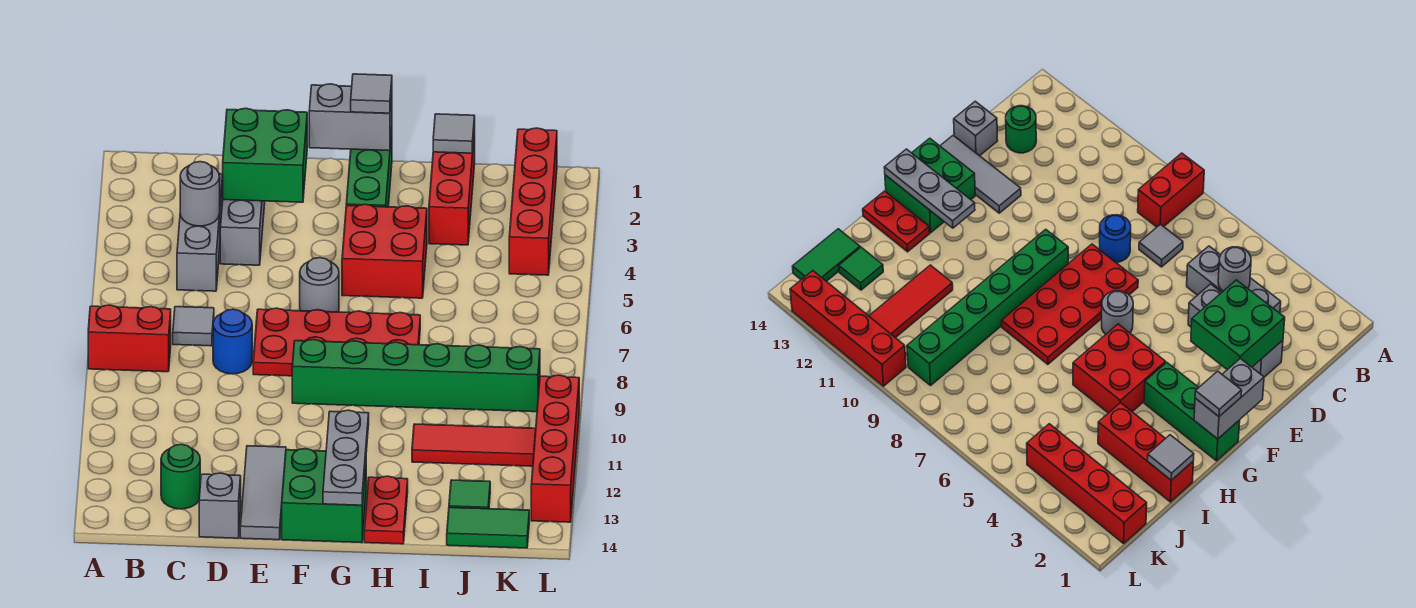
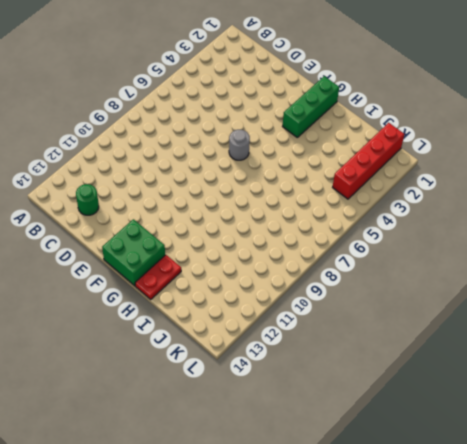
none -> red brick A8:B8 level 1
none -> grey brick C3:C5 level 1
none -> grey tile C7 level 1

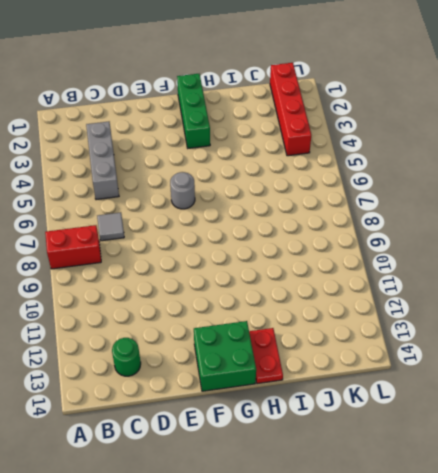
none -> grey brick D2:D4 level 1
none -> blue round brick D8 level 1
none -> grey brick D14 level 1

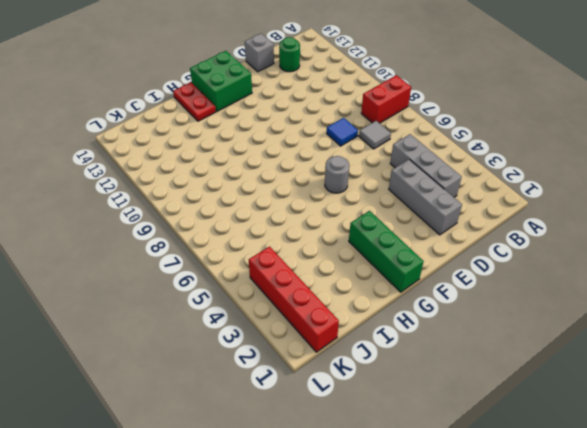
blue tile D8 level 1 -> blue round brick D8 level 1
none -> red plate E7:H8 level 1
none -> grey tile E12:E14 level 1
none -> green brick F9:K9 level 1

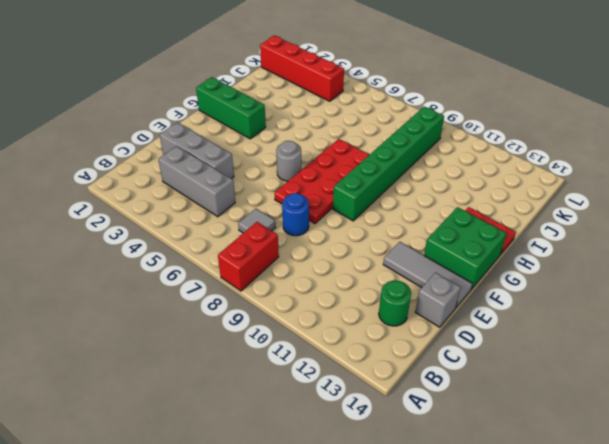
none -> red brick G4:H5 level 1
none -> red brick I1:I3 level 1
none -> red tile I11:K11 level 1

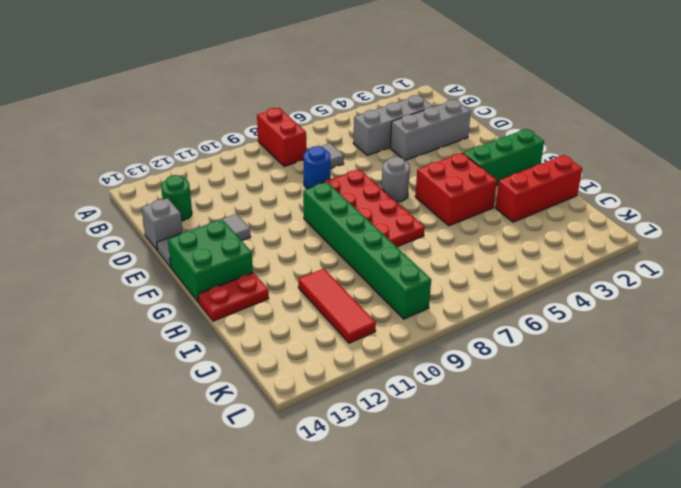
none -> green tile J13 level 1
none -> green tile J14:K14 level 1
none -> red brick K1:K4 level 1

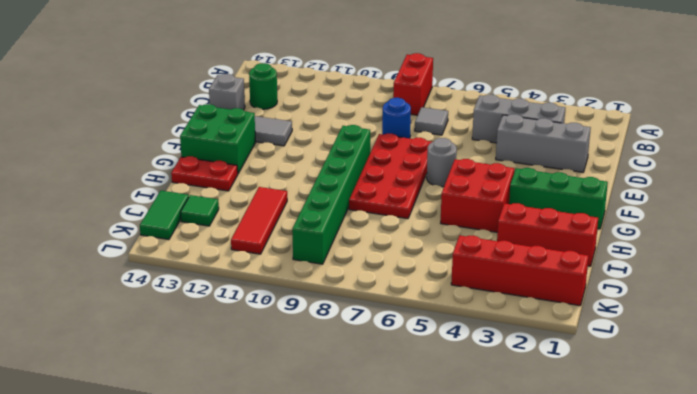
none -> red brick L10:L13 level 1
none -> grey round brick C4 level 2
none -> green brick D2:E3 level 2

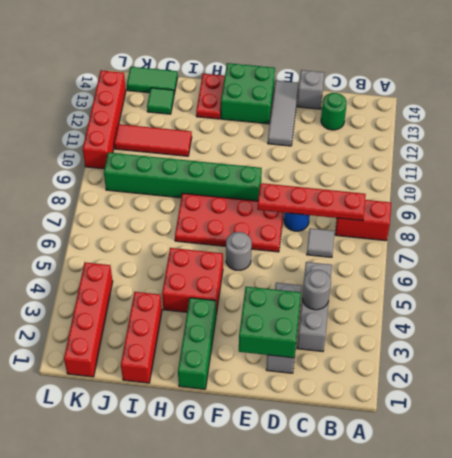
red plate B8:E8 level 2 -> none
none -> grey brick F1:G1 level 2
none -> grey plate G12:G14 level 2
none -> grey tile I1 level 2

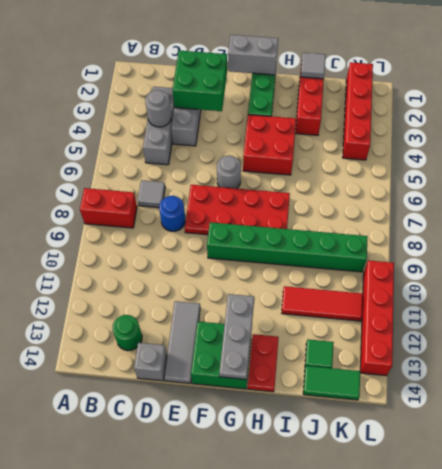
none -> grey tile G1 level 3

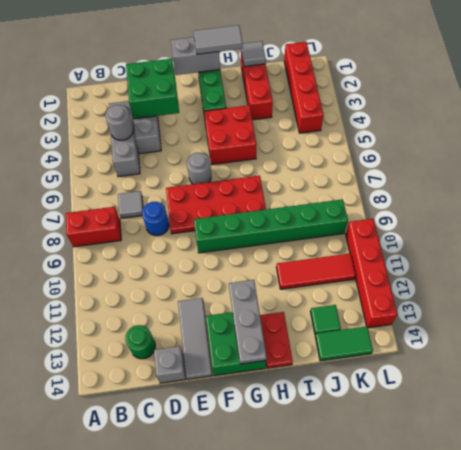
grey tile G1:H1 level 3 -> grey tile G1 level 3

